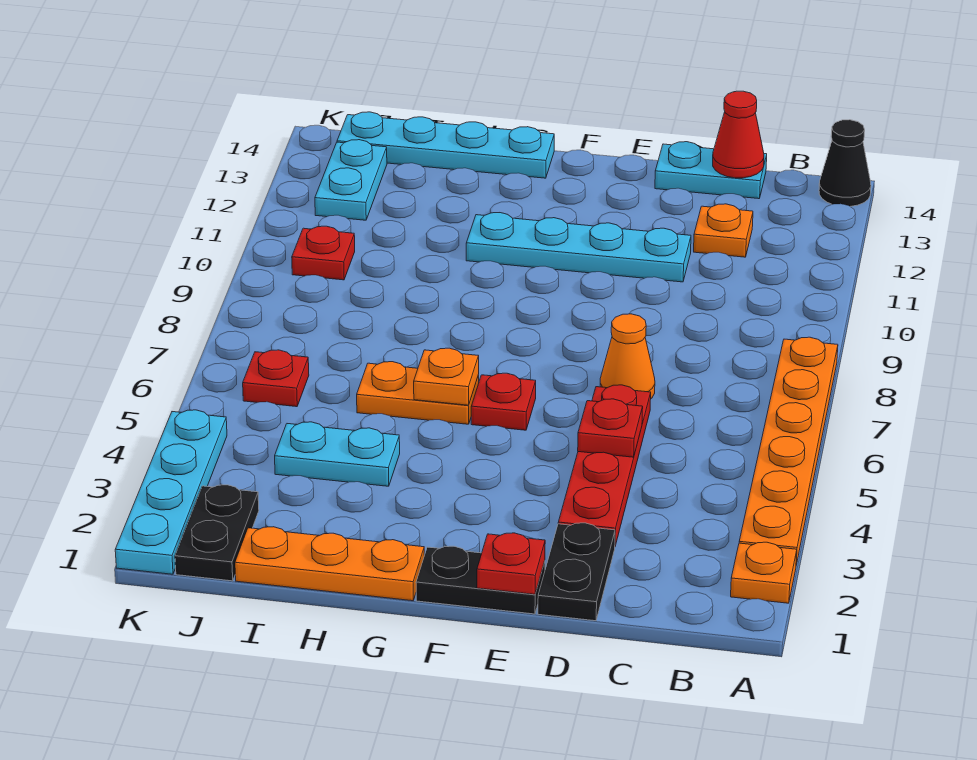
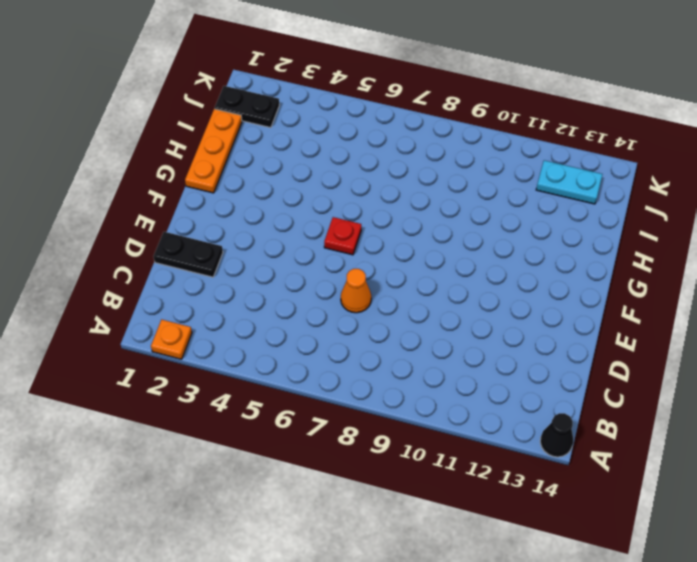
none -> orange plate A3:A8 level 1
none -> orange plate C12 level 1
none -> cyan plate C14:D14 level 1

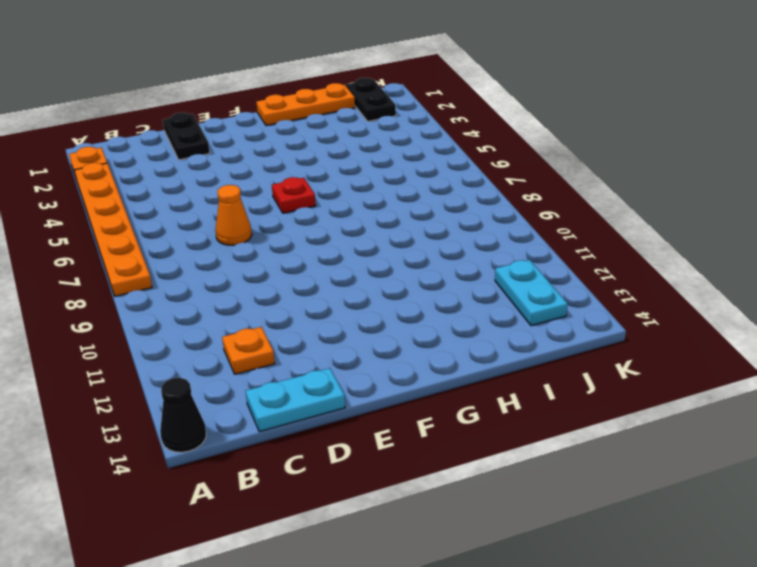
none -> red plate D3:D6 level 1
none -> cyan plate D11:G11 level 1
none -> black plate E1:F1 level 1

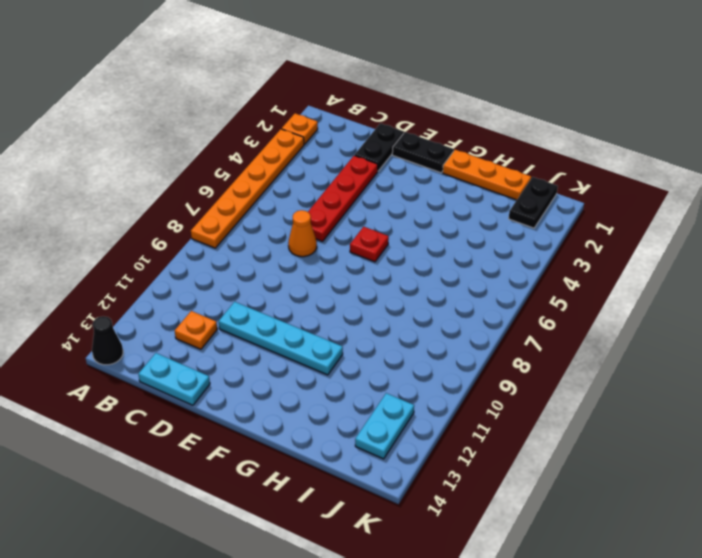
none -> orange plate G6:H6 level 1
none -> cyan plate G14:J14 level 1
none -> cyan plate H4:I4 level 1

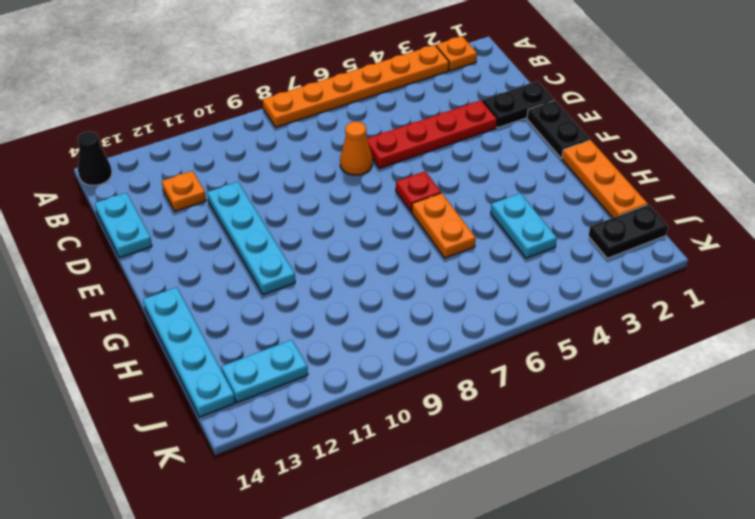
none -> red plate J6 level 1
none -> red plate J10 level 1
none -> cyan plate K1:K4 level 1

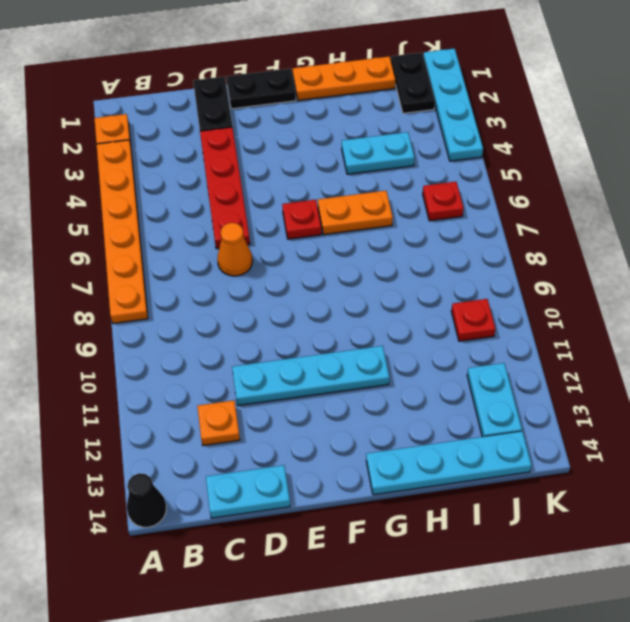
none -> red cone C14 level 2
none -> red plate D5 level 2
none -> red plate E1 level 2

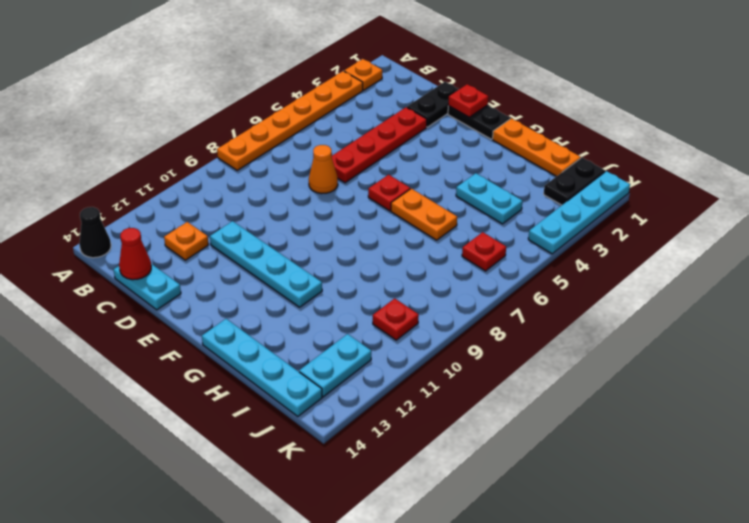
none -> red plate D5 level 2
none -> orange plate G6 level 2

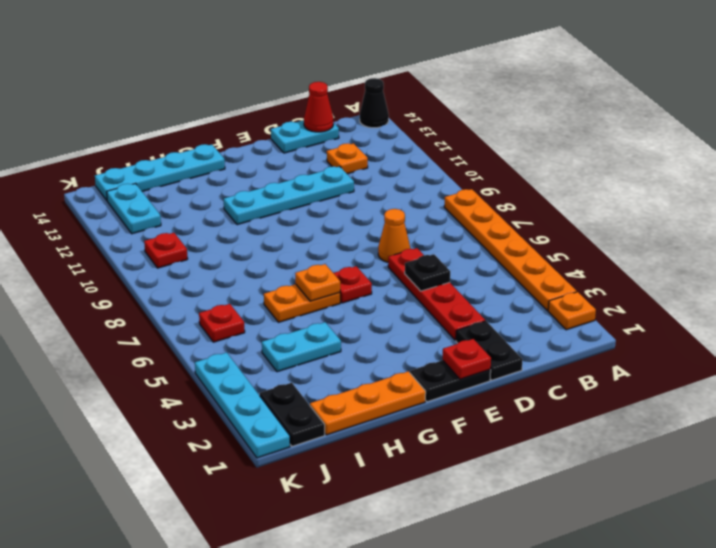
black plate D5 level 2 -> red plate D5 level 2

